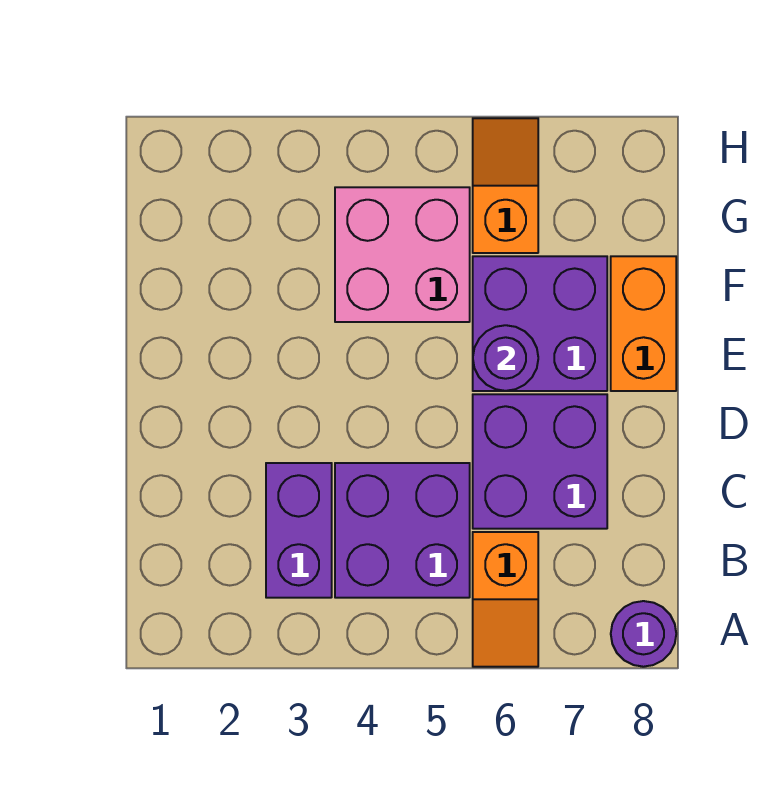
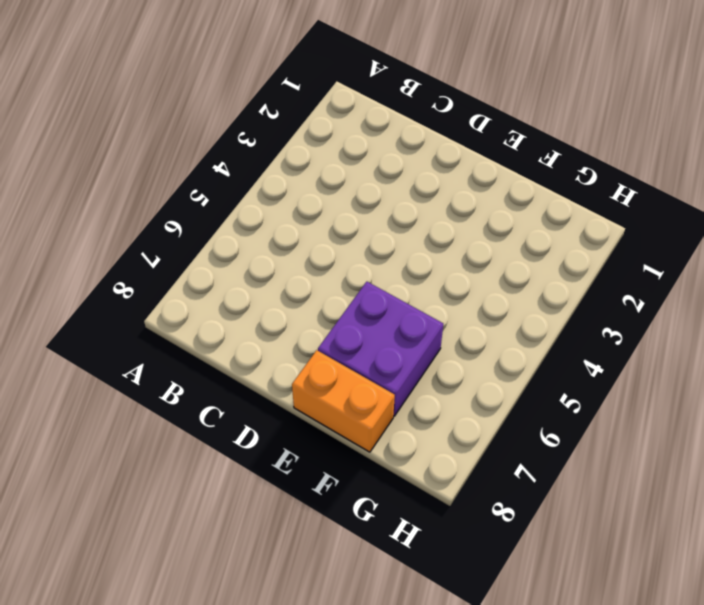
none -> orange slope A6:B6 level 1 top B
none -> purple round brick A8 level 1

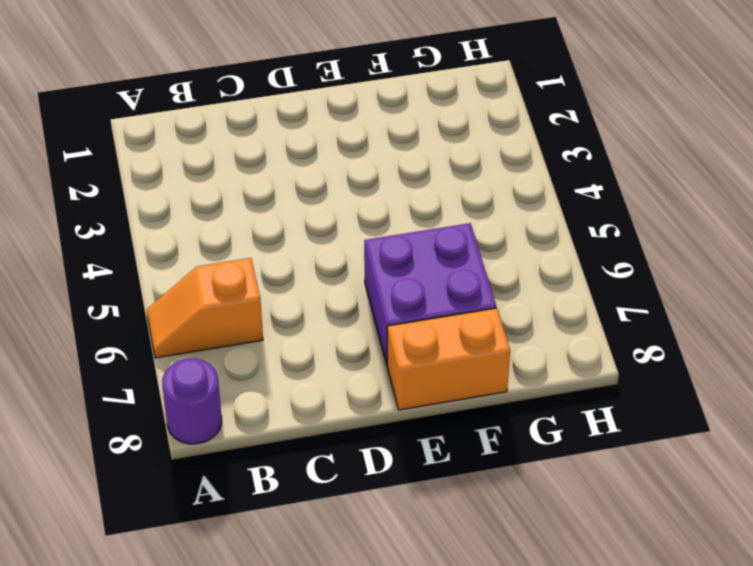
none -> purple brick B3:C3 level 1
none -> purple brick B4:C5 level 1

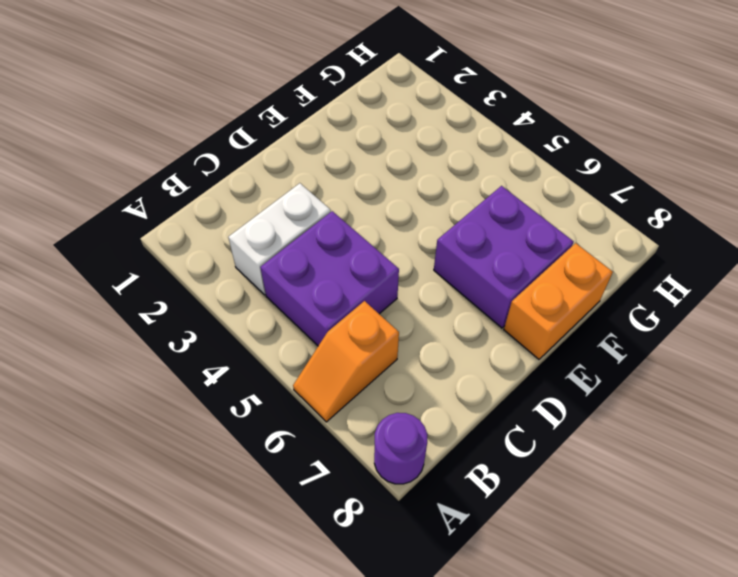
white brick B3:C3 level 1 -> purple brick B3:C3 level 1
none -> purple brick C6:D7 level 1
none -> pink brick F4:G5 level 1

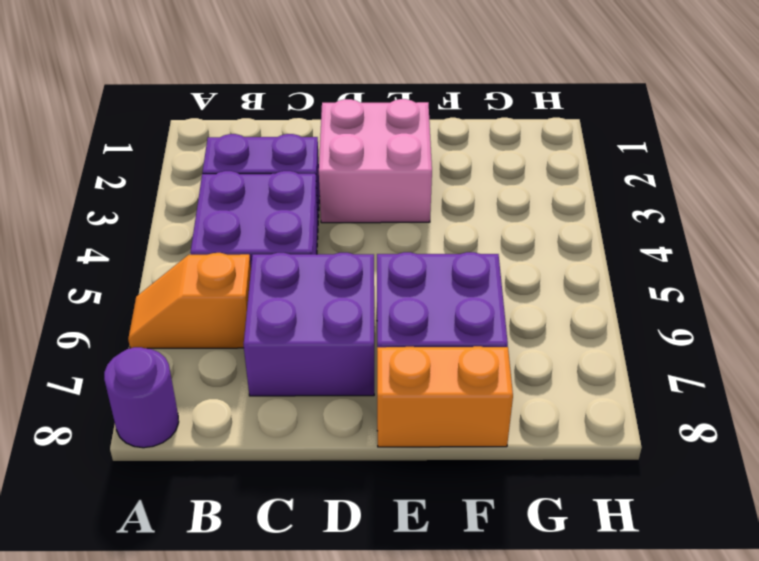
pink brick D2:E3 level 1 -> pink brick F4:G5 level 1
none -> orange slope G6:H6 level 1 top G
none -> purple round brick E6 level 2

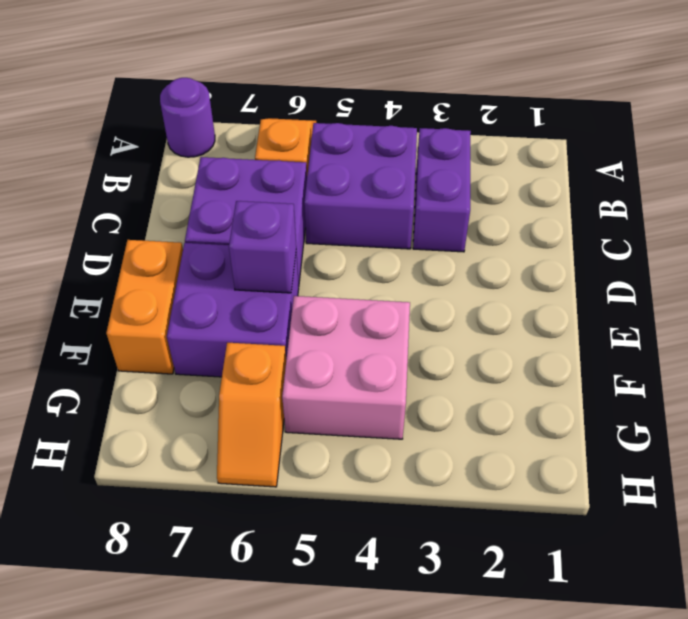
purple brick E6 level 2 -> purple round brick E6 level 2

